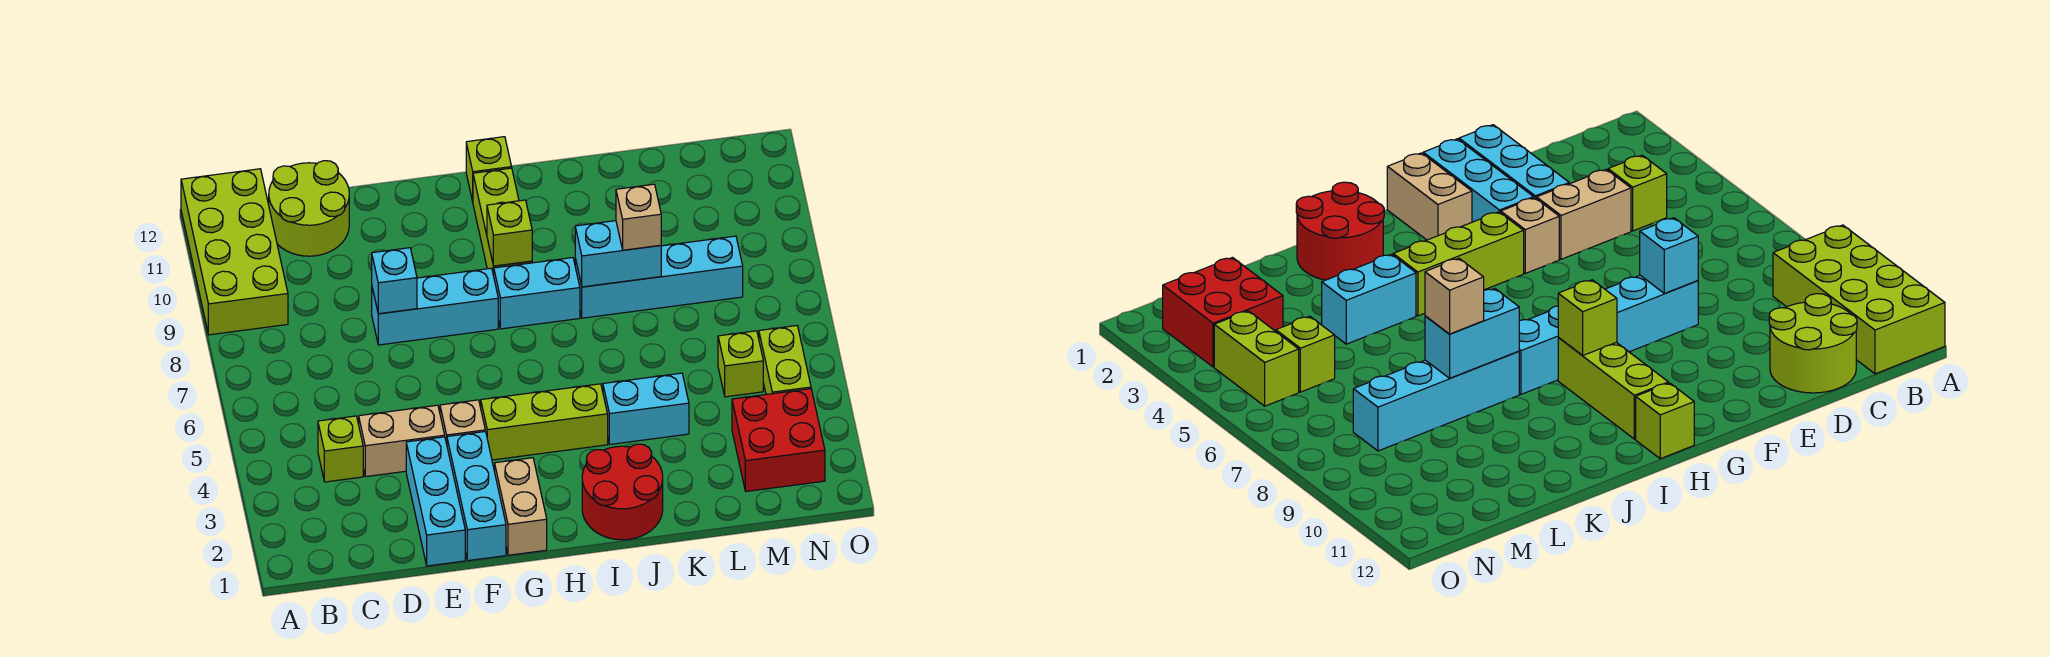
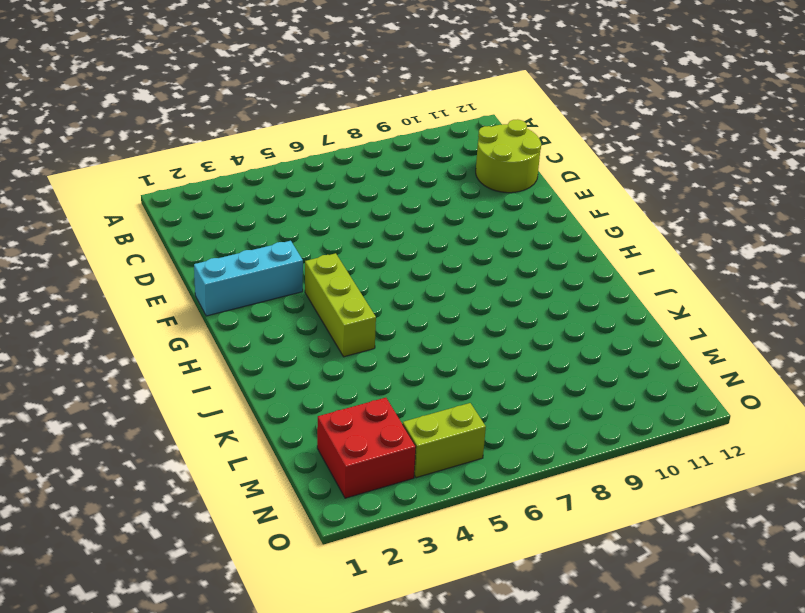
none -> lime brick A9:B12 level 1
none -> lime brick C4 level 1
none -> tan brick D4:E4 level 1

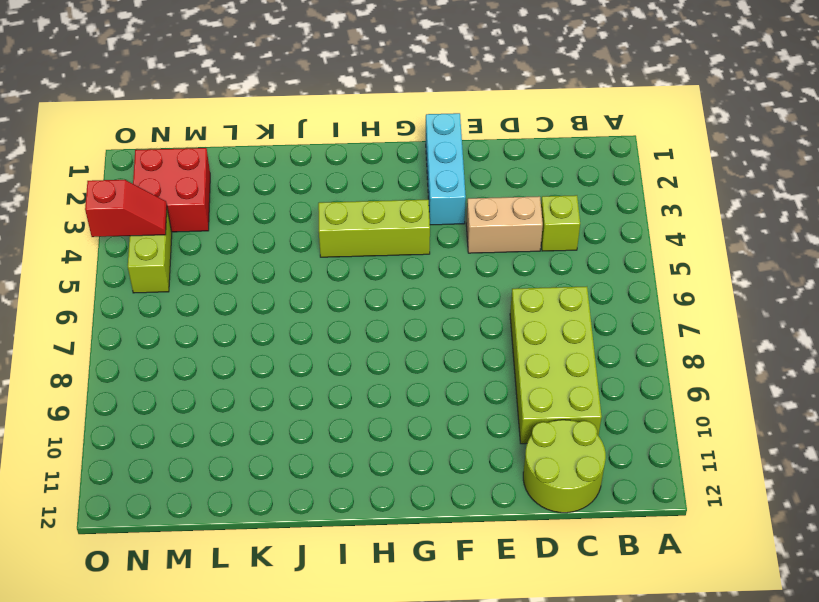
lime brick C7:D10 level 1 -> lime brick A9:B12 level 1
red slope N4:O4 level 2 top O -> none
none -> cyan brick E1:E3 level 1
none -> cyan brick E8:G8 level 1
none -> tan brick F4 level 1

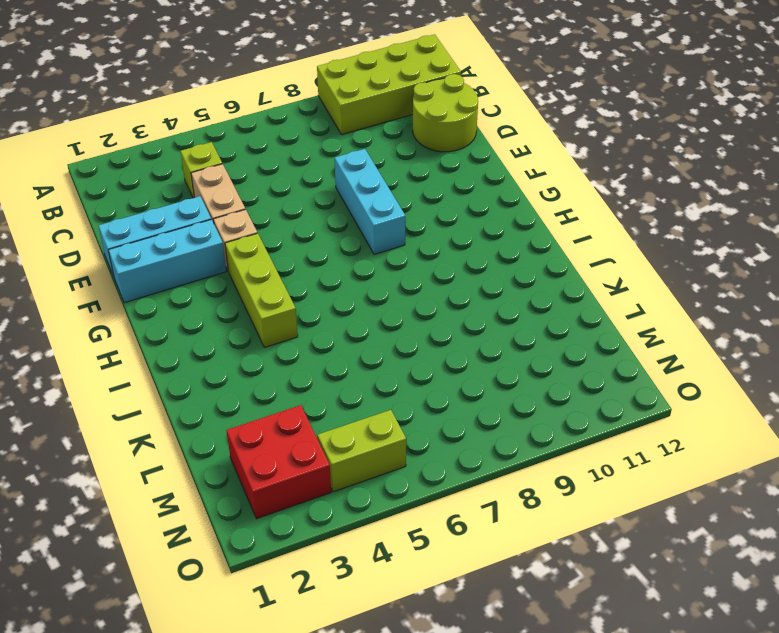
none -> tan brick G1:G2 level 1
none -> cyan brick H8:I8 level 1
none -> lime brick H9:H11 level 1

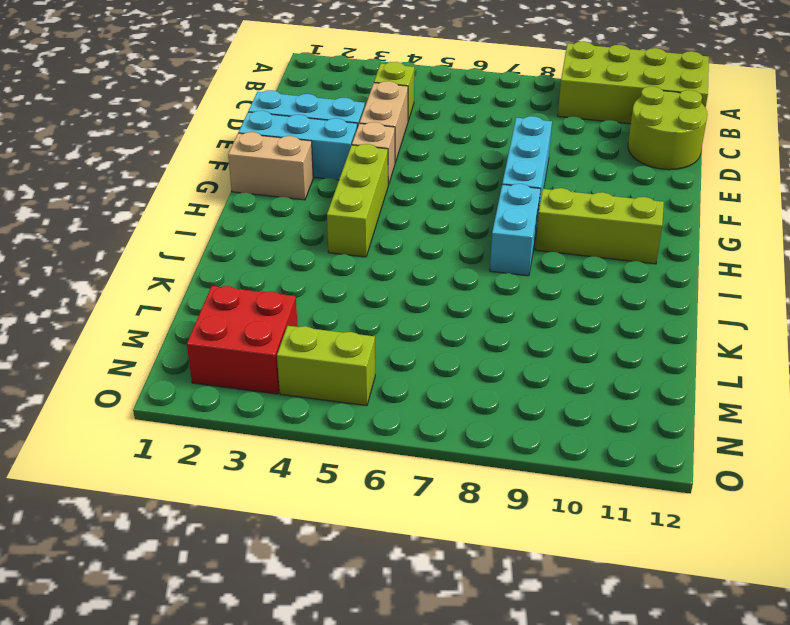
none -> lime brick H12 level 1
none -> red round brick I1:J2 level 1
none -> cyan brick J4:K4 level 1

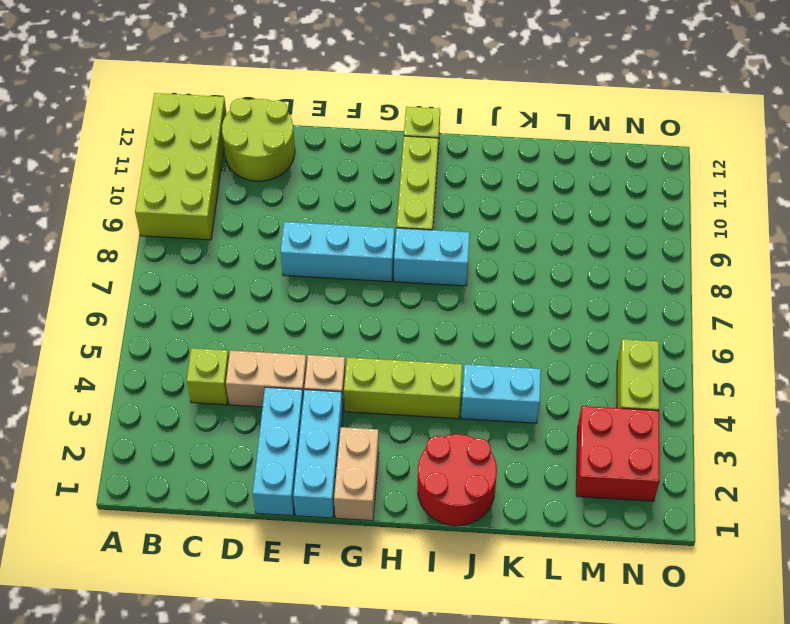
none -> cyan brick J8:M8 level 1
none -> lime brick M5 level 1
none -> cyan brick E8 level 2

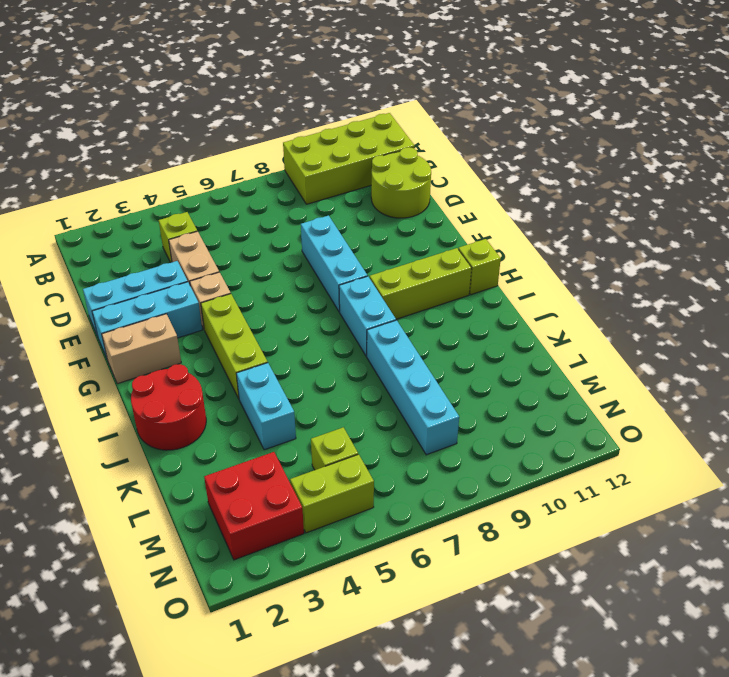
none -> cyan brick E8 level 2
none -> lime brick H9 level 2
none -> cyan brick J8:K8 level 2

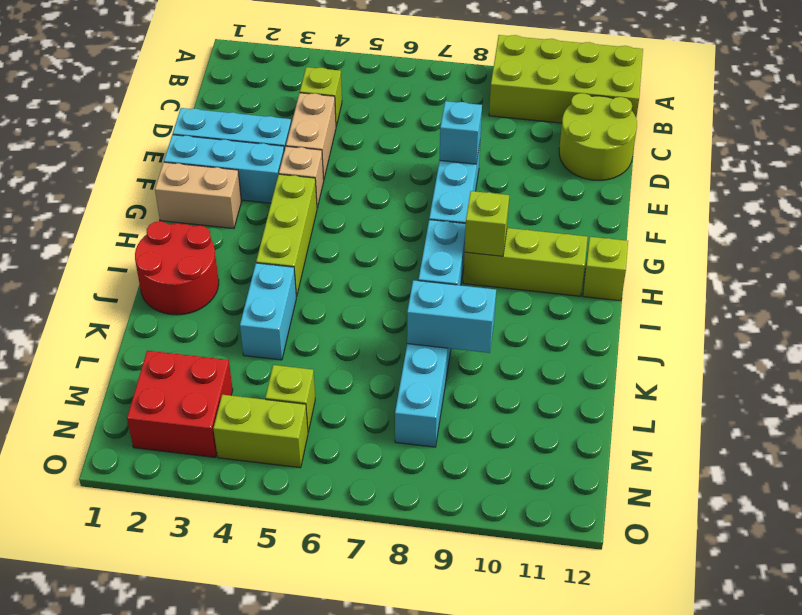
cyan brick K8:K9 level 2 -> cyan brick J8:K8 level 2
none -> tan brick K8 level 3

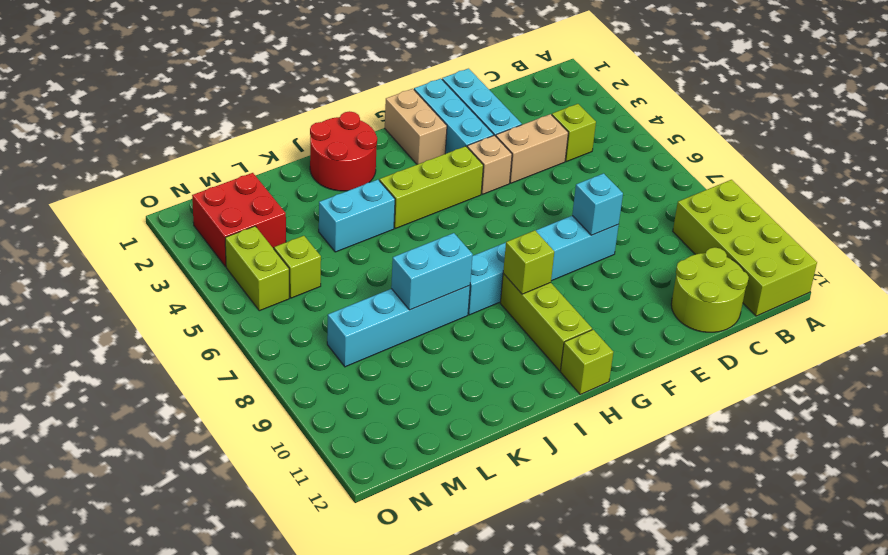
none -> tan brick K8 level 3

